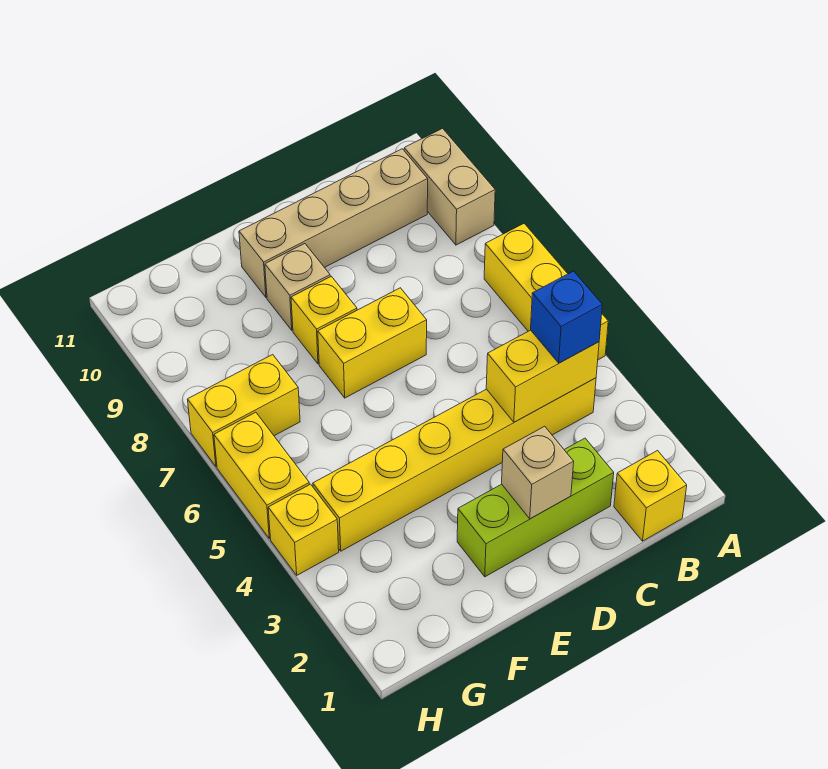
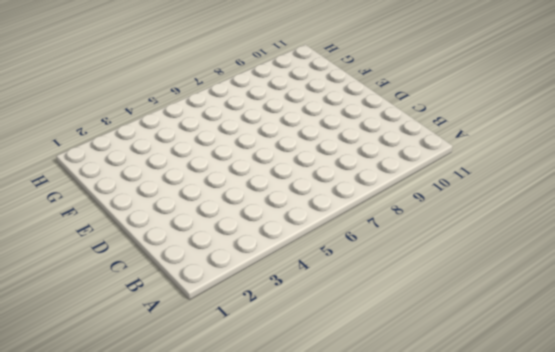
none -> yellow brick A5:A7 level 1
none -> tan brick A9:A10 level 1
none -> yellow brick B1 level 1

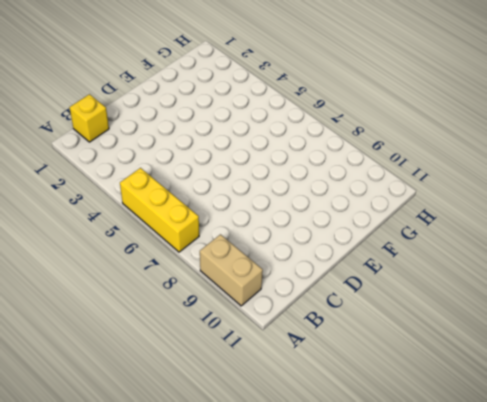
none -> yellow brick B4:G4 level 1
none -> tan brick B10:E10 level 1
none -> lime brick C2:E2 level 1

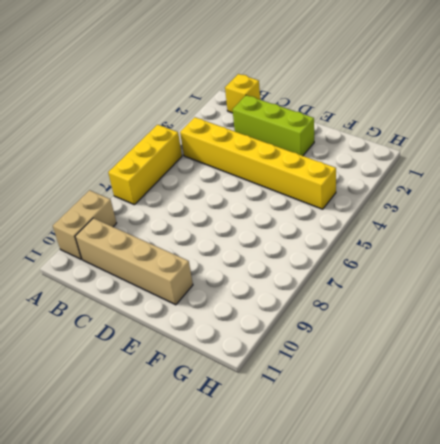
none -> yellow brick D7:E7 level 1
none -> yellow brick E8 level 1
none -> tan brick E9 level 1

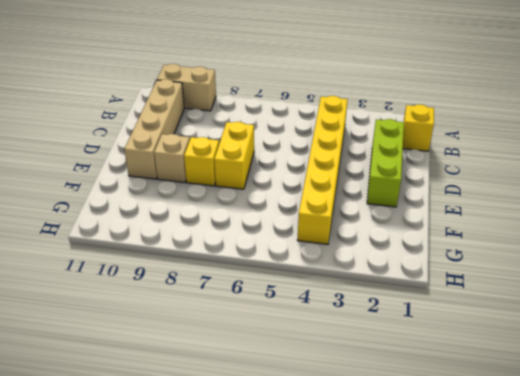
none -> yellow brick A5:A7 level 1
none -> yellow brick G7:H7 level 1
none -> yellow brick H4 level 1

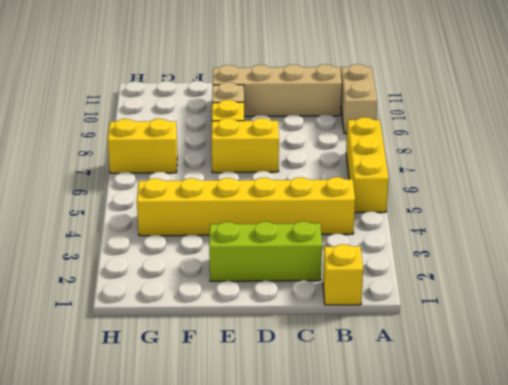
none -> yellow brick H4 level 1
none -> yellow brick H5:H6 level 1
none -> yellow brick B4:C4 level 2

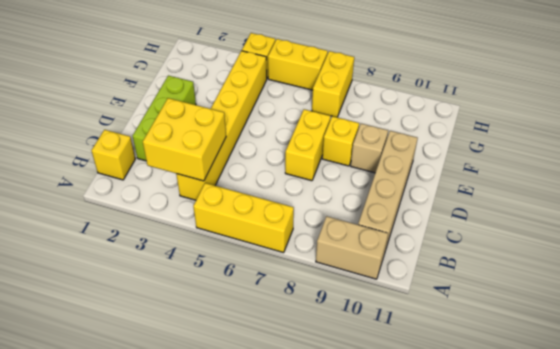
yellow brick B3:C4 level 2 -> yellow brick B4:C4 level 2
none -> tan brick D2 level 2
none -> blue brick B4 level 3

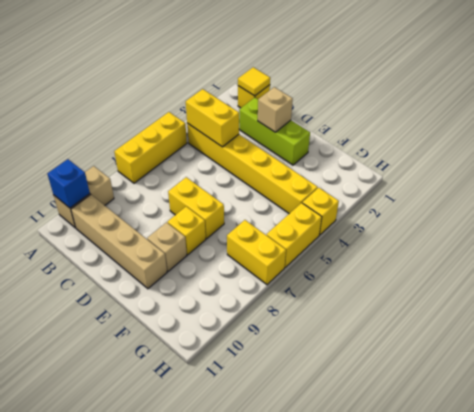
blue brick A10 level 2 -> blue brick B4 level 3
yellow tile B1 level 2 -> none

